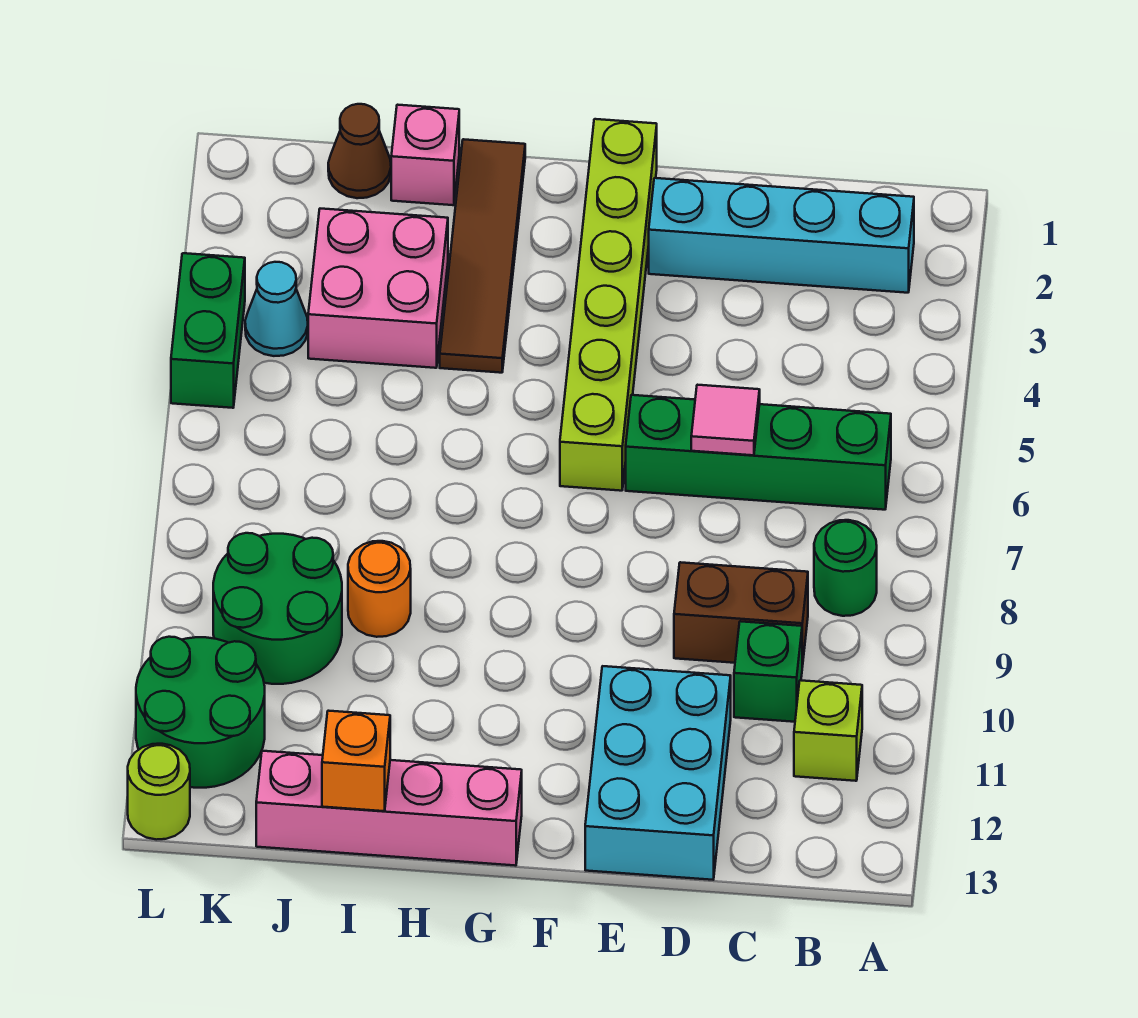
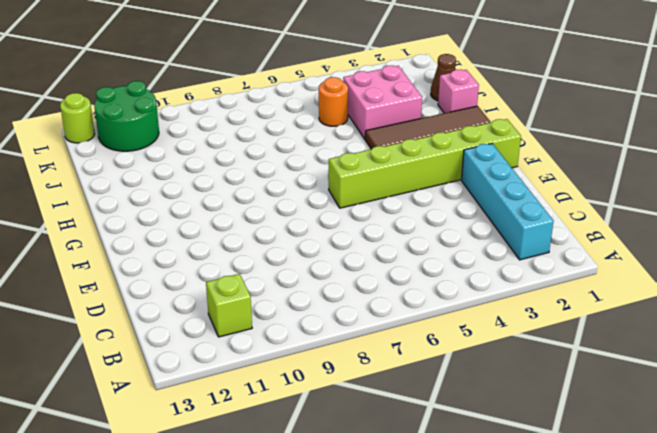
orange round brick J5 level 1 -> orange round brick I9 level 1
none -> green brick B6:E6 level 1
none -> green round brick B8 level 1
none -> brown brick C9:D9 level 1

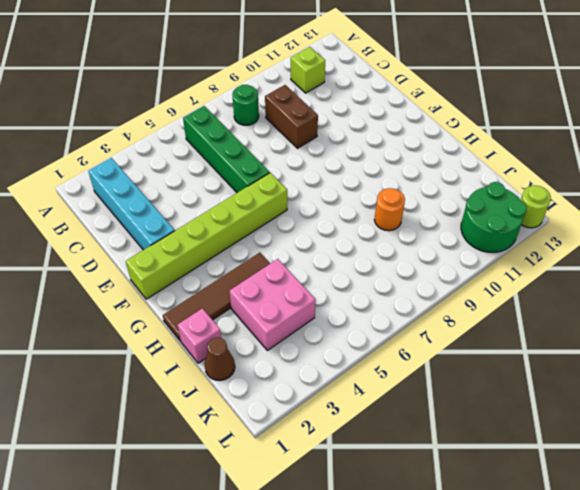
none -> green brick C10 level 1
none -> cyan brick D11:E13 level 1
none -> pink brick G13:J13 level 1

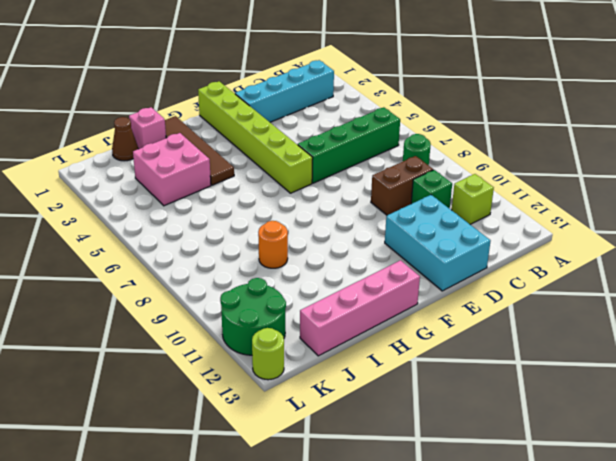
none -> green round brick J9:K10 level 1
none -> cyan cone K4 level 1
none -> green brick L4:L5 level 1

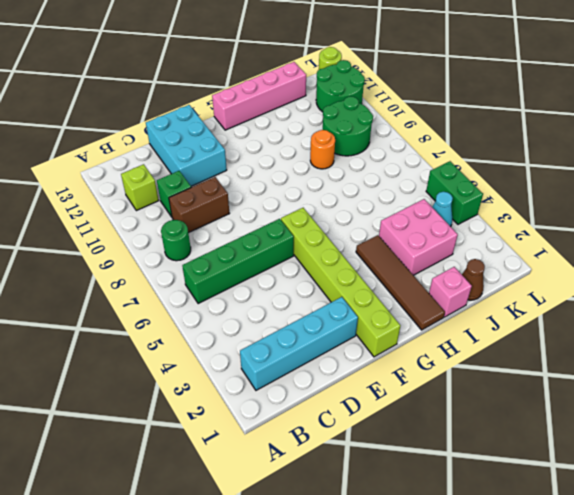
none -> pink tile D6 level 2
none -> orange brick I13 level 2

